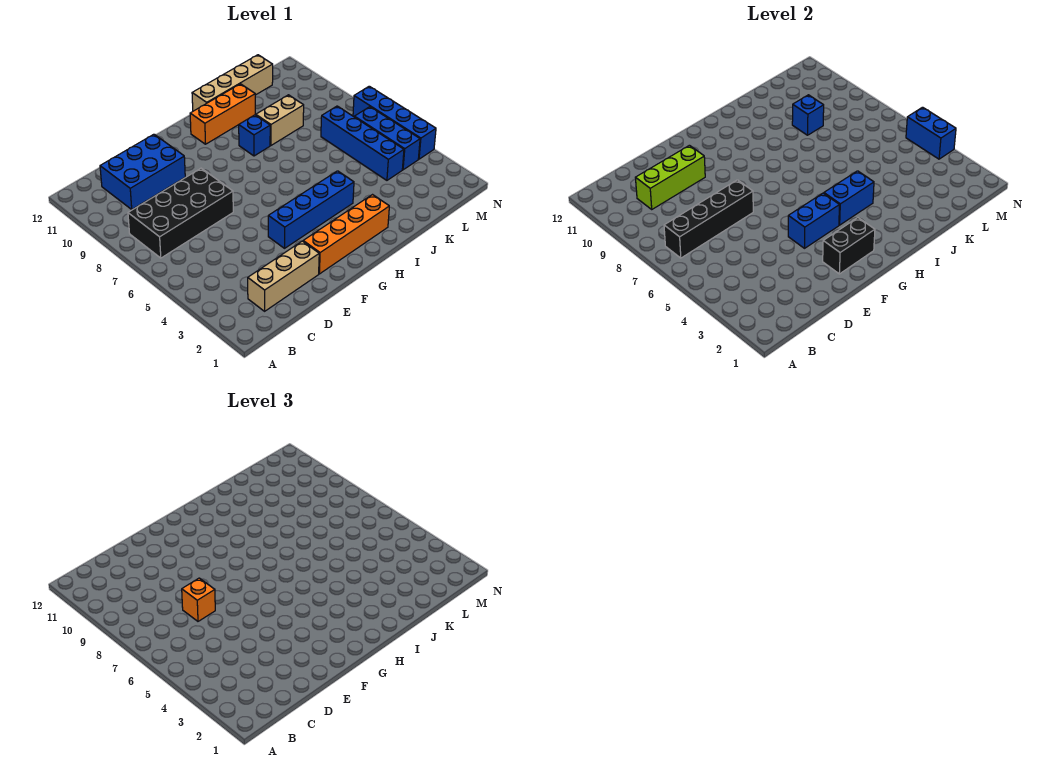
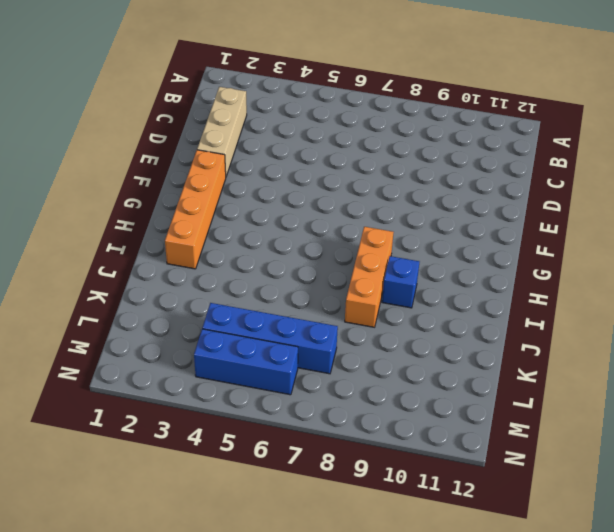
orange brick H8:J8 level 1 -> orange brick H11:J11 level 1
none -> black brick B7:E8 level 1
none -> blue brick C10:E11 level 1
none -> blue brick F4:I4 level 1

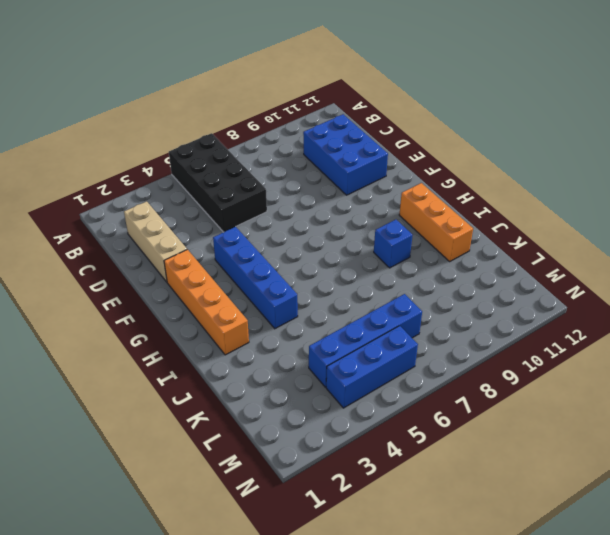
black brick A5:D6 level 1 -> black brick B7:E8 level 1
none -> tan brick I12:L12 level 1
none -> tan brick J9:K9 level 1
none -> blue brick N4:N7 level 1

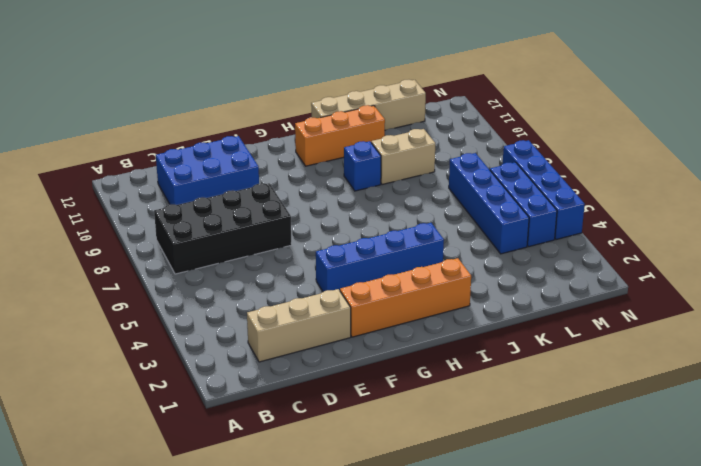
none -> black brick B7:E7 level 2
none -> lime brick C10:E10 level 2
none -> black brick F2:G2 level 2

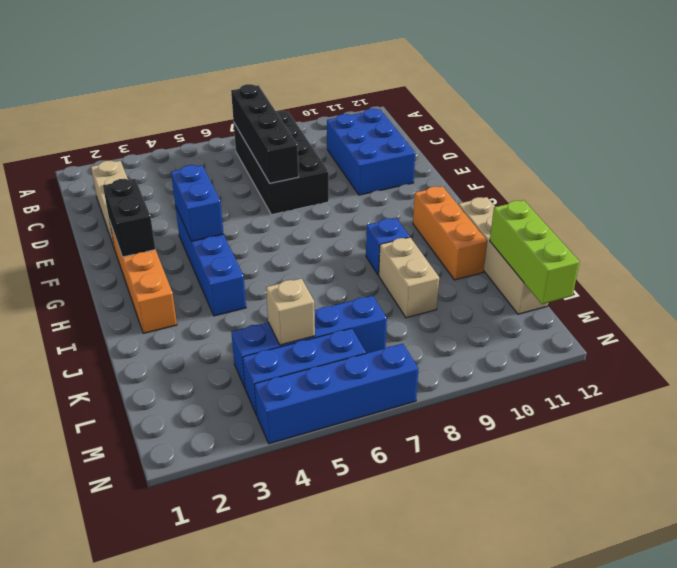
lime brick K12:M12 level 2 -> lime brick C10:E10 level 2
tan brick L5 level 2 -> none
none -> blue brick H4:I4 level 2
none -> blue brick K9 level 2
none -> blue brick N4:N5 level 2

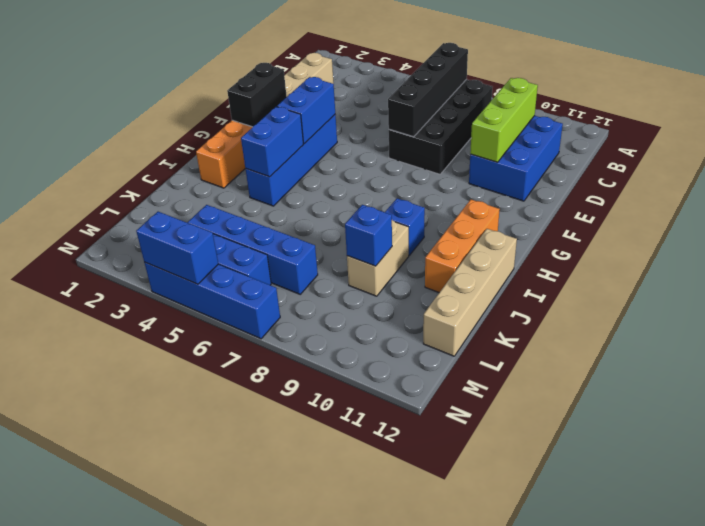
none -> orange brick D7 level 3

